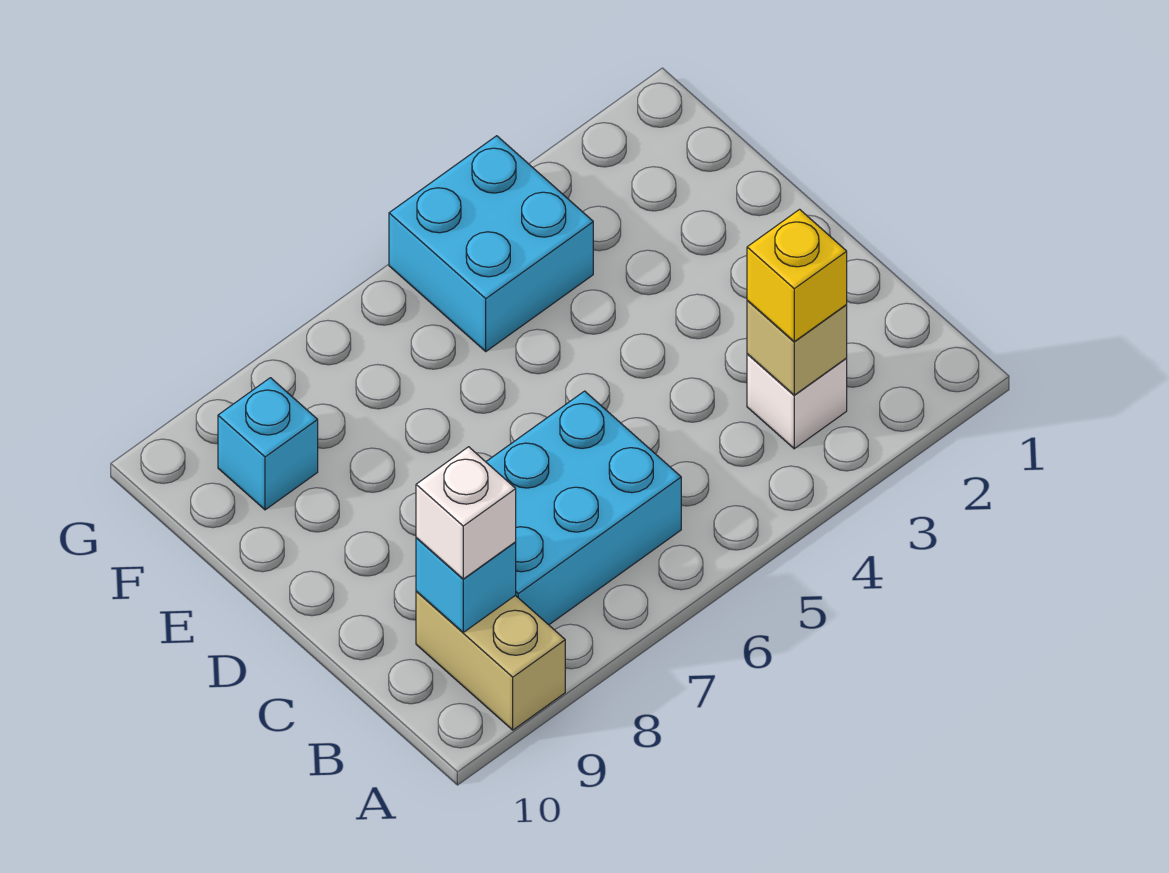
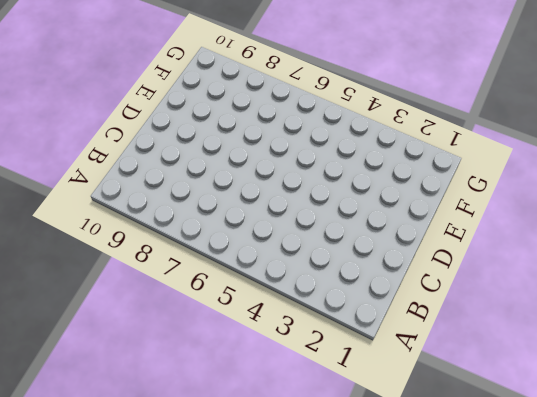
none -> tan brick A9:B9 level 1
none -> white brick B3 level 1

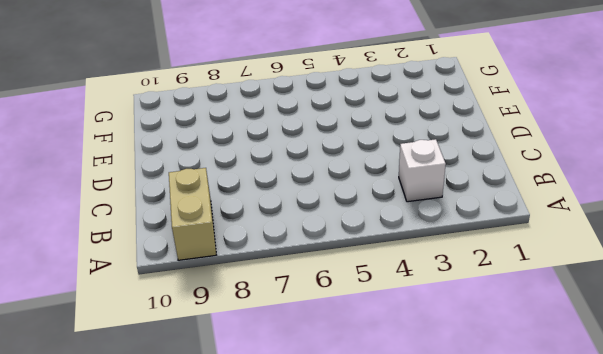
none -> cyan brick B6:C8 level 1
none -> cyan brick F4:G5 level 1

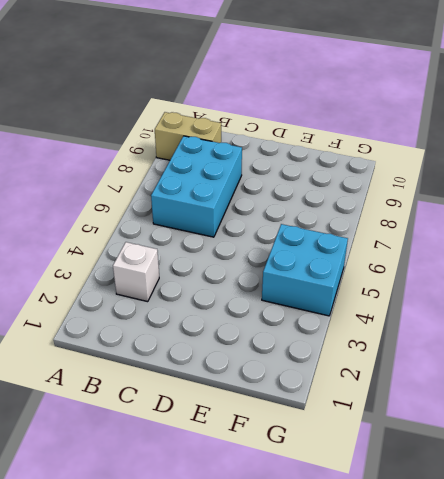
none -> cyan brick F9 level 1
none -> tan brick B3 level 2

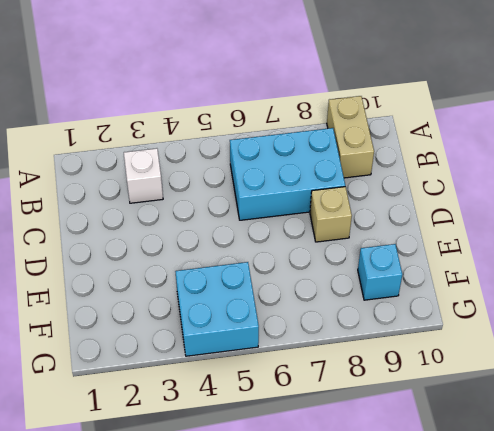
tan brick D8 level 1 -> tan brick B3 level 2
none -> cyan brick B9 level 2
none -> yellow brick B3 level 3

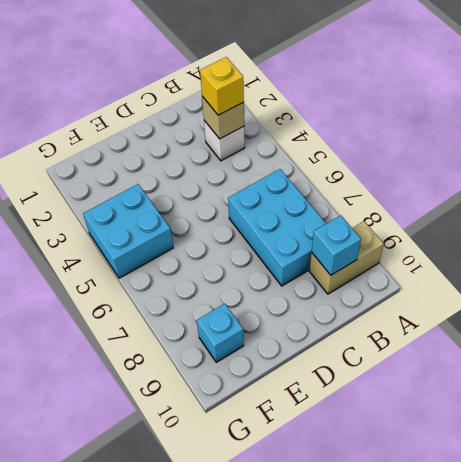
none -> white brick B9 level 3

